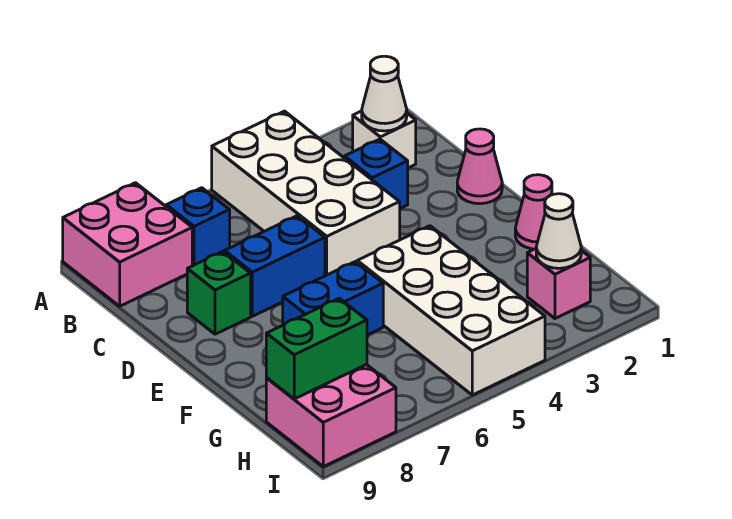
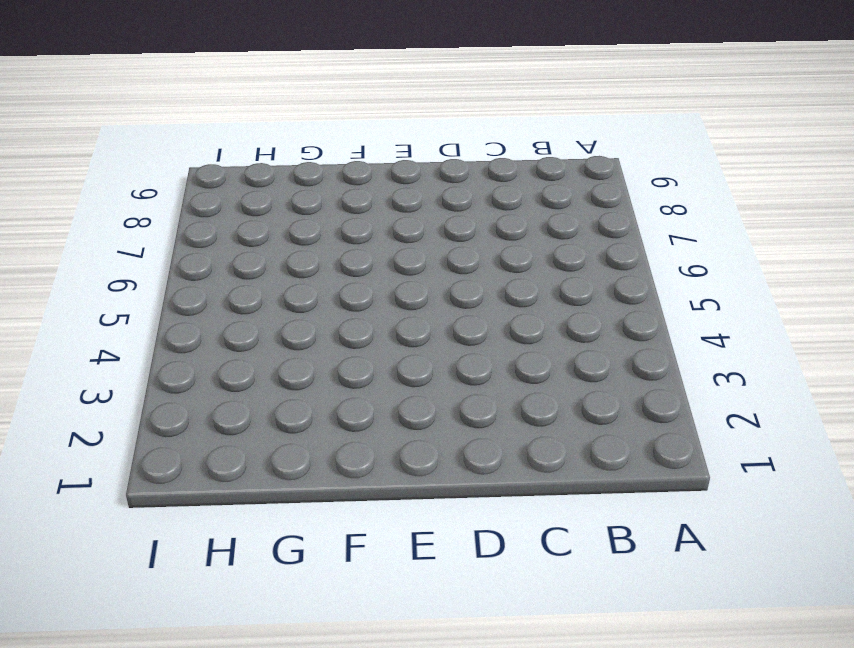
none -> white brick A4:D5 level 1
none -> pink brick A8:B9 level 1
none -> white brick B2 level 1

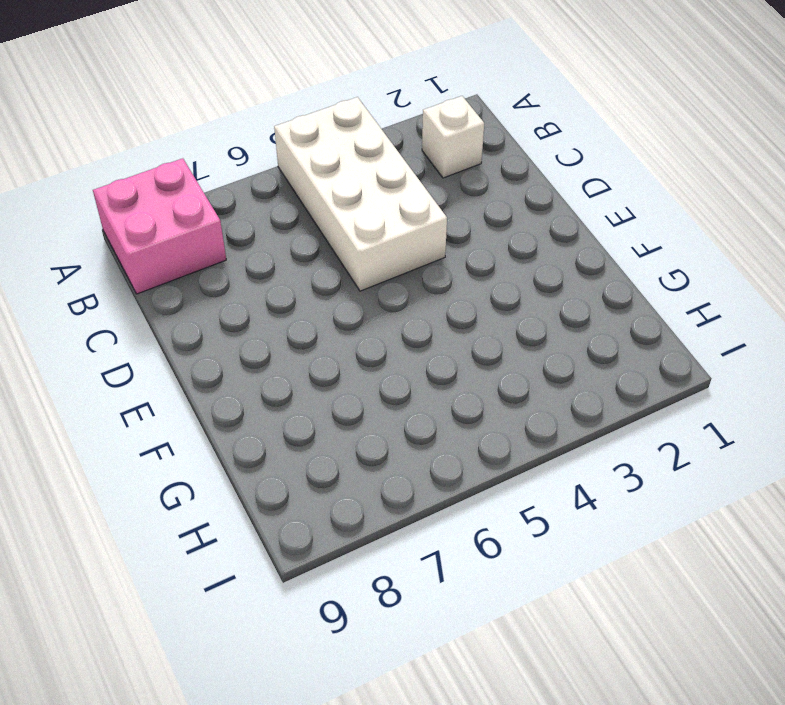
none -> blue brick B7 level 1
none -> blue brick C3 level 1
none -> pink cone D1 level 1

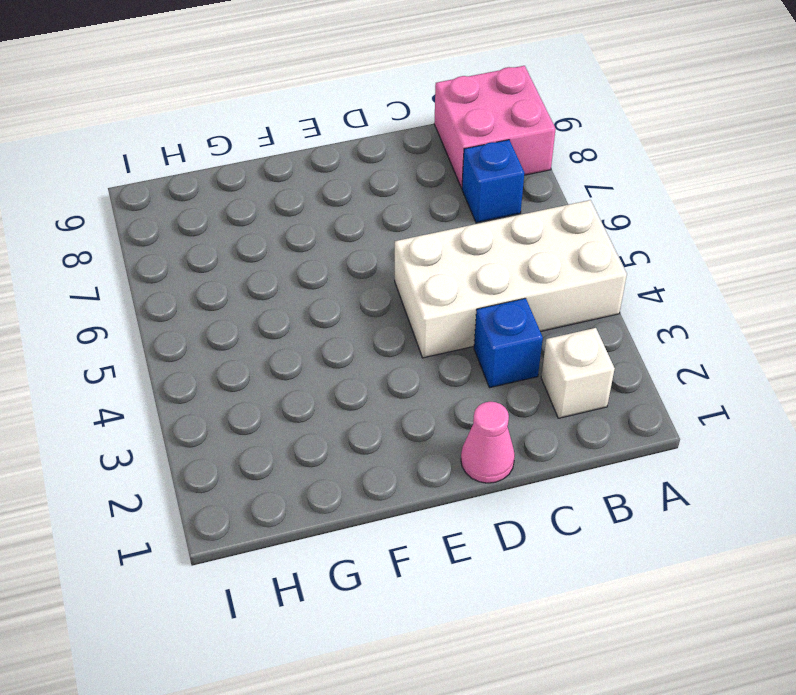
none -> blue brick D6:D7 level 1
none -> green brick D8 level 1
none -> pink cone F1 level 1

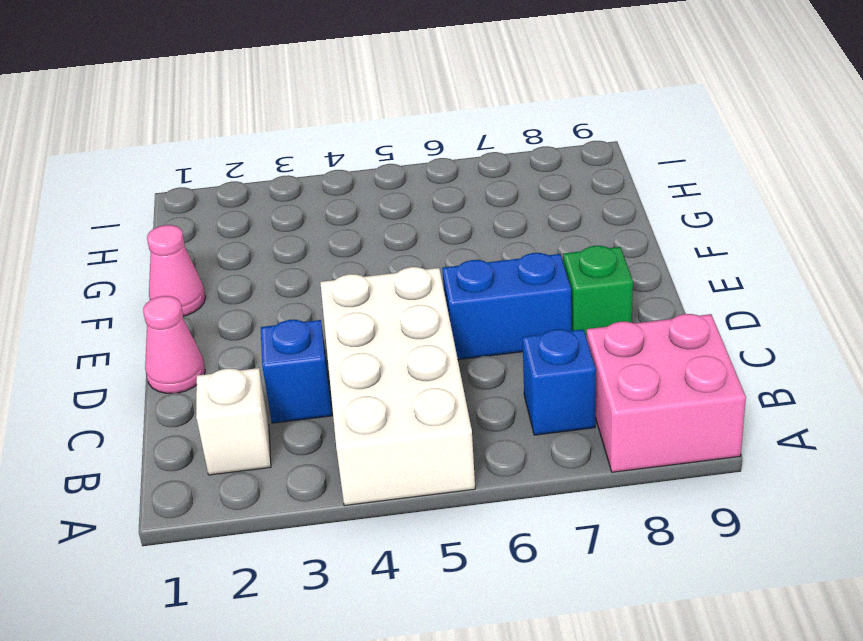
none -> white brick F4:I5 level 1
none -> blue brick F6:F7 level 1
none -> pink brick H2 level 1

